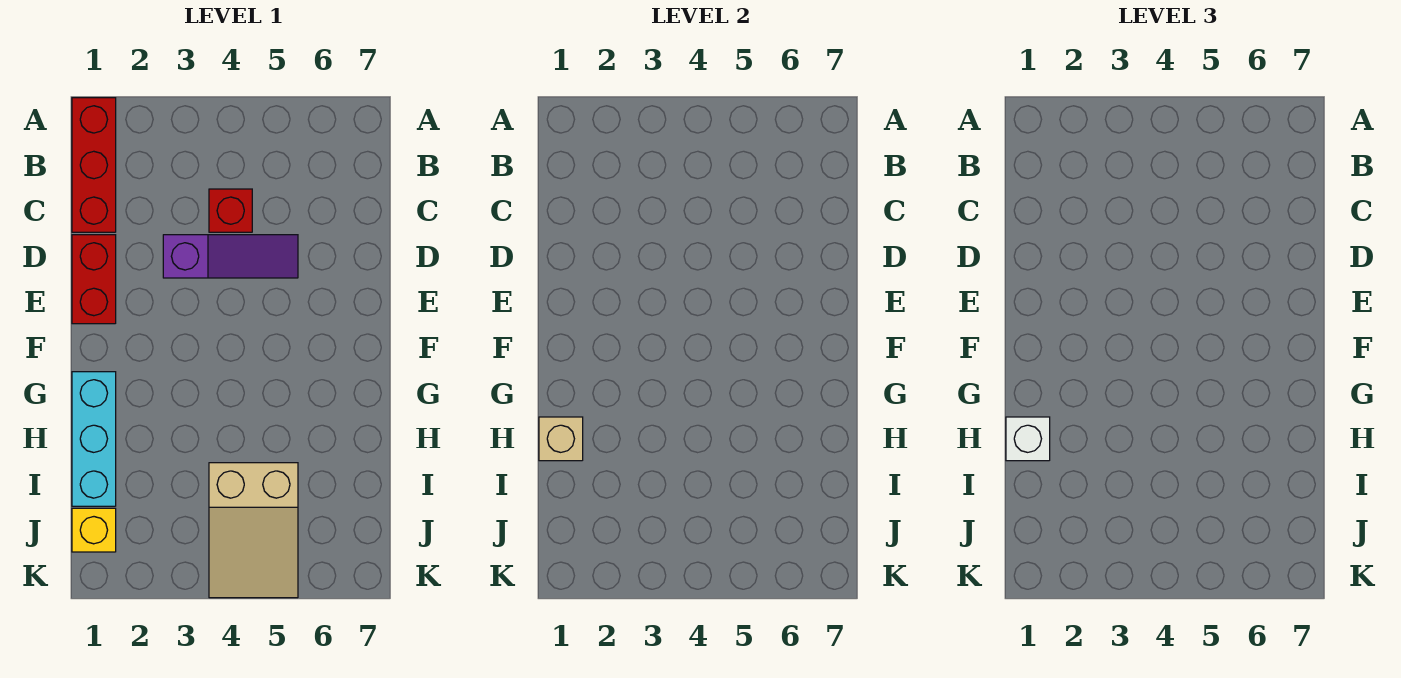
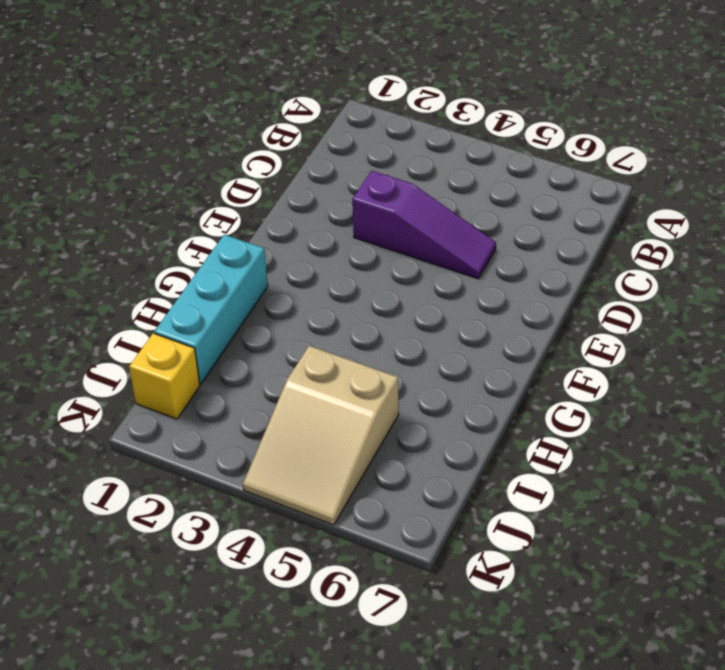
none -> red brick A1:C1 level 1
none -> red brick C4 level 1

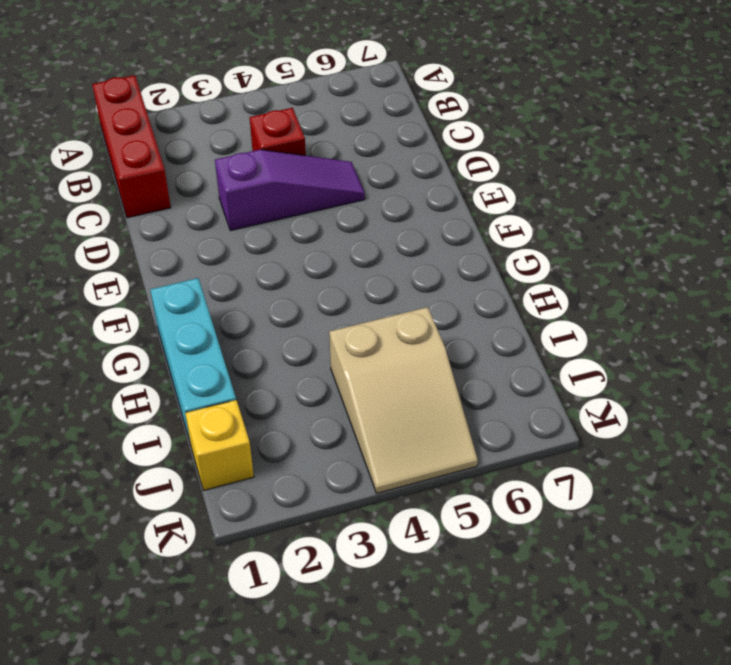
none -> red brick D1:E1 level 1
none -> tan brick H1 level 2

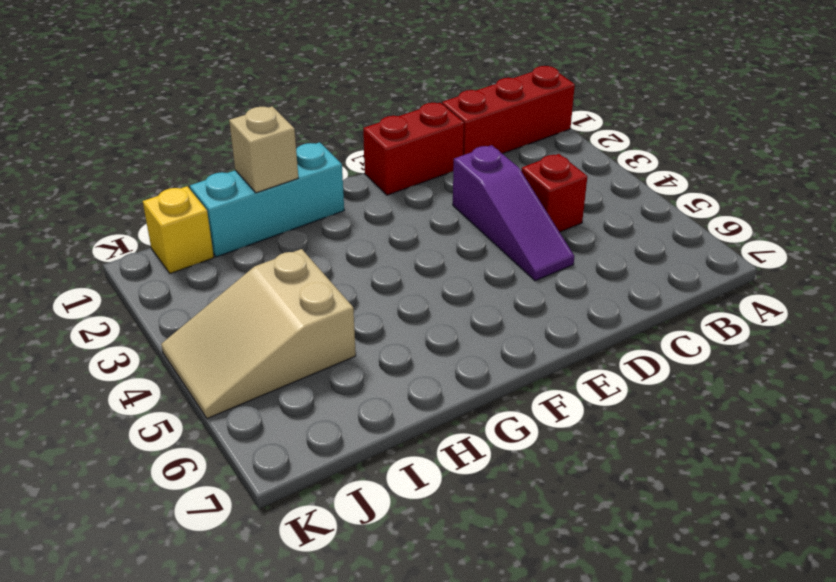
none -> white brick H1 level 3

